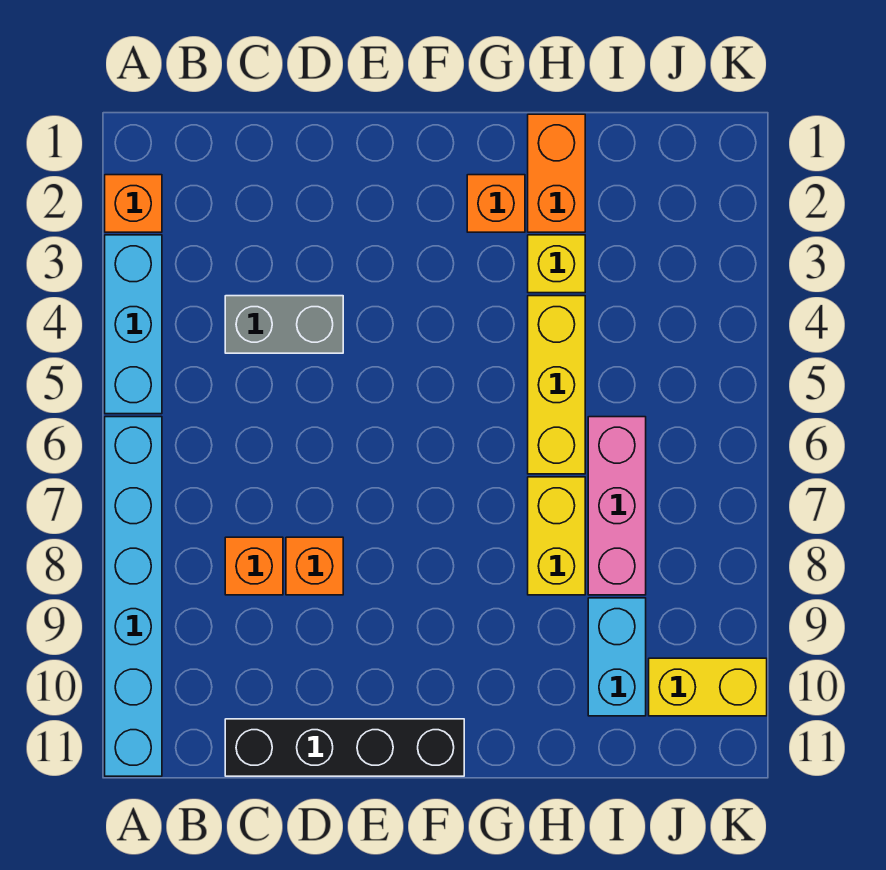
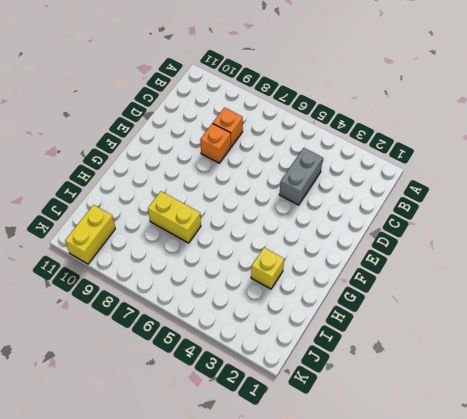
none -> orange brick A2 level 1
none -> cyan brick A3:A5 level 1
none -> cyan brick A6:A11 level 1

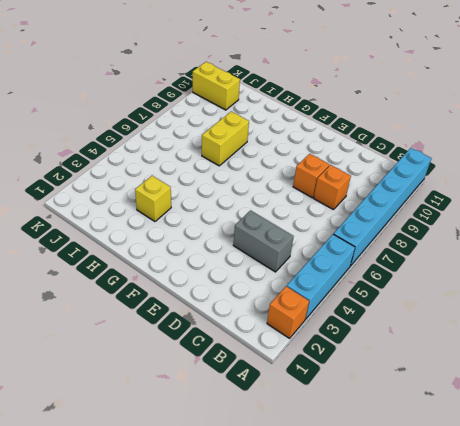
none -> black brick C11:F11 level 1
none -> orange brick G2 level 1
none -> orange brick H1:H2 level 1

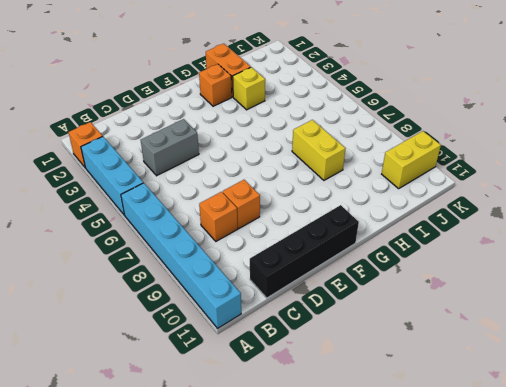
none -> yellow brick H4:H6 level 1
none -> pink brick I6:I8 level 1
none -> cyan brick I9:I10 level 1

